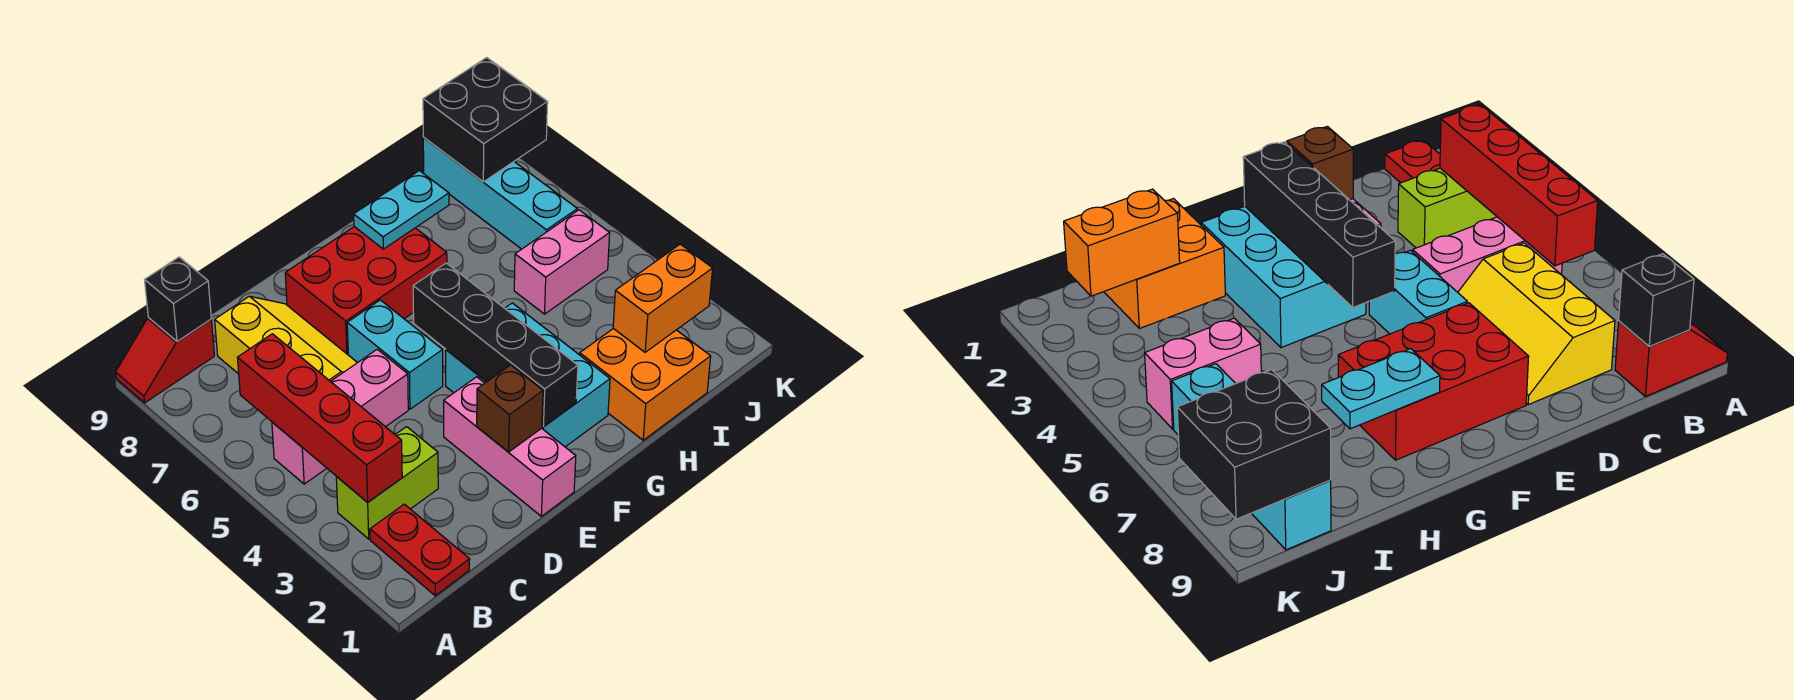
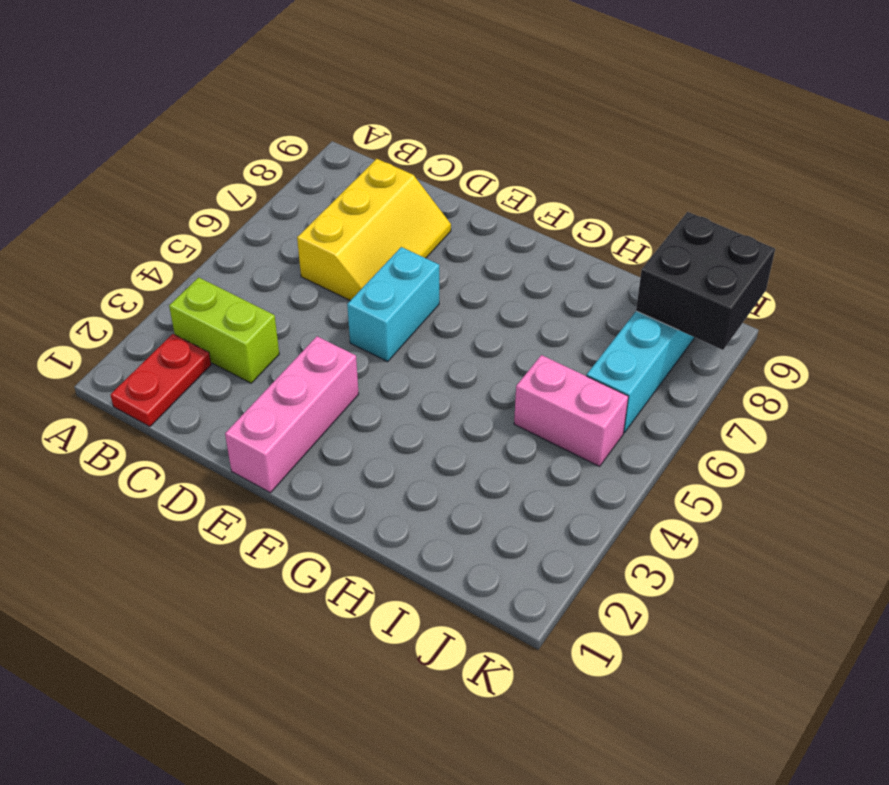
none -> red slope A9:B9 level 1 top B
none -> pink brick B5:D5 level 1
none -> red brick E7:G8 level 1

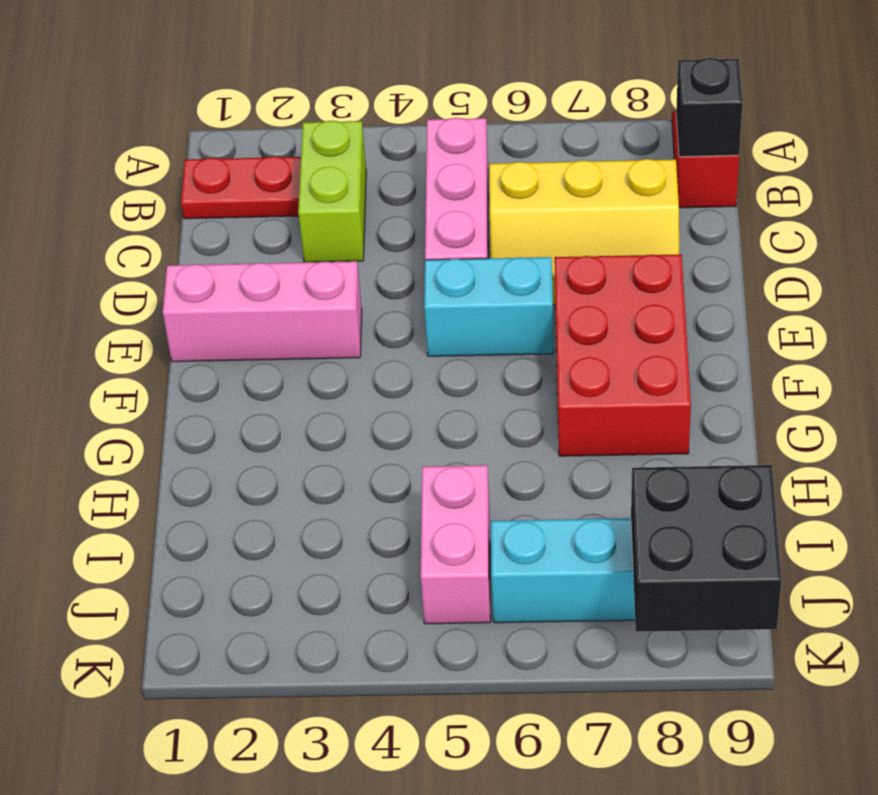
none -> cyan brick F2:G4 level 1
none -> orange brick H1:I2 level 1
none -> red brick B3:B6 level 2

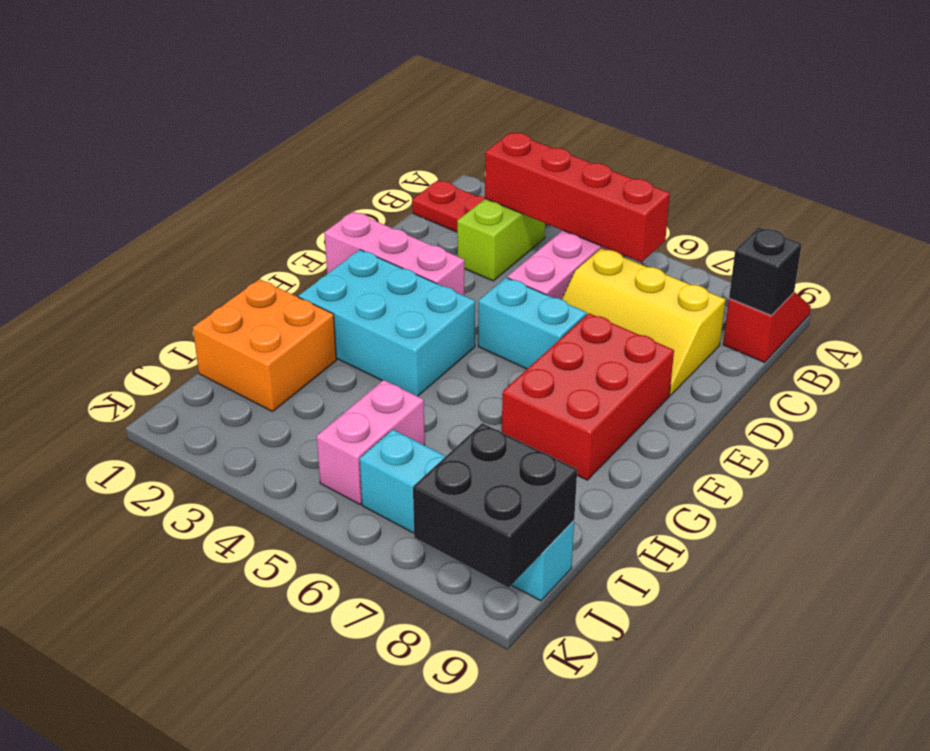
none -> brown brick E2 level 2
none -> black brick F2:F5 level 2
none -> cyan plate G8:H8 level 2

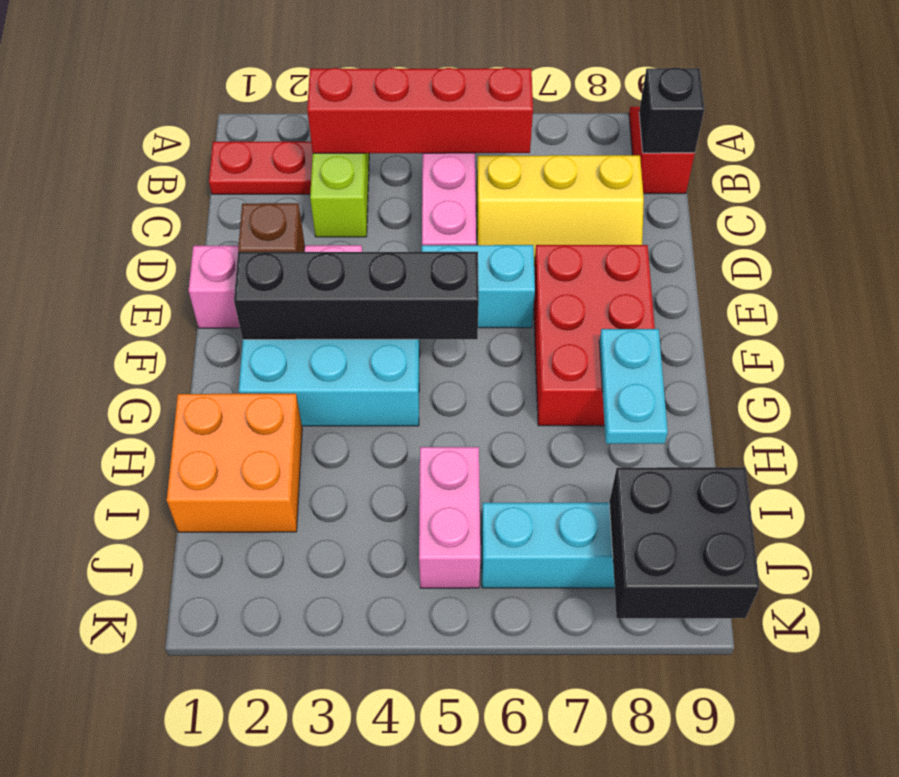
none -> orange brick I2:J2 level 2

